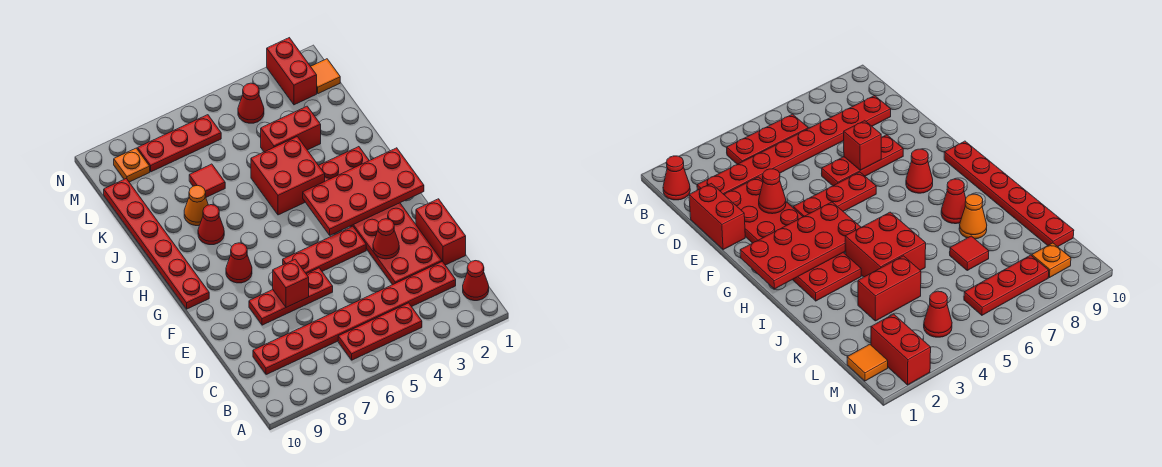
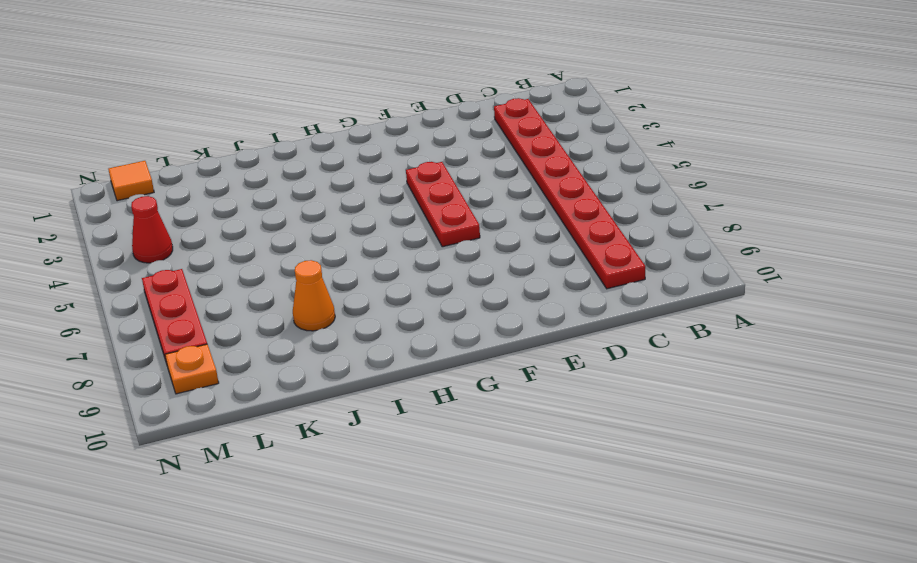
none -> red cone B1 level 1
none -> red plate B4:B6 level 1
none -> red brick D1:E1 level 1

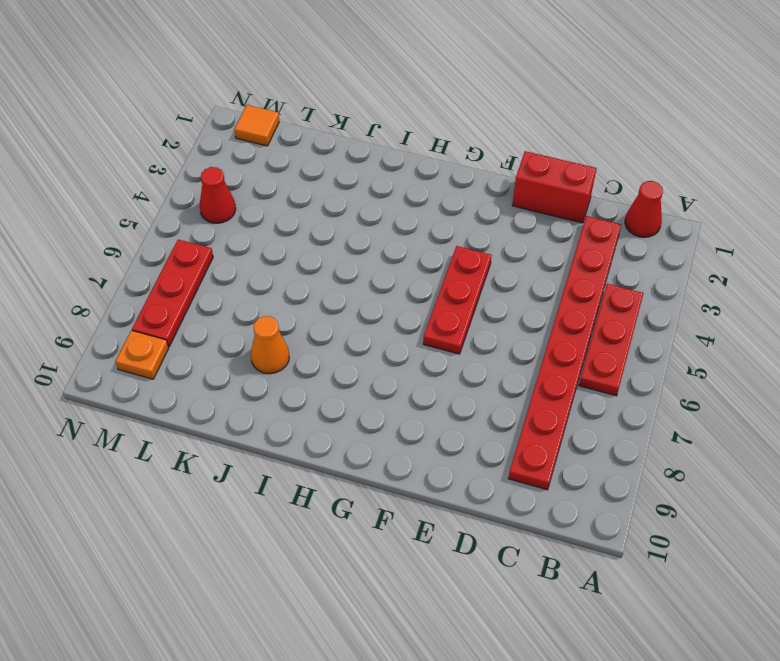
none -> red plate D2:I3 level 1
none -> red plate E6:E8 level 1
none -> red cone G8 level 1

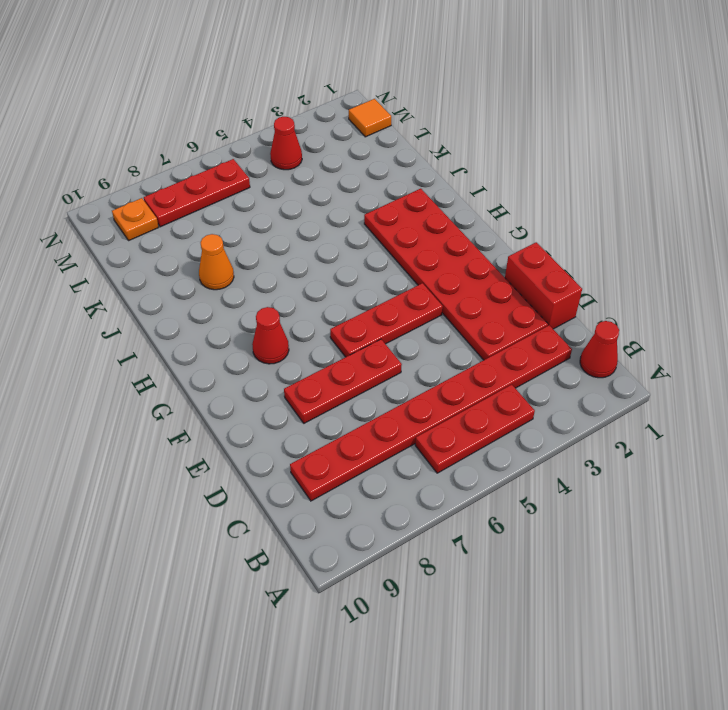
none -> red plate G10:L10 level 1
none -> red brick I4:J5 level 1
none -> red cone I8 level 1

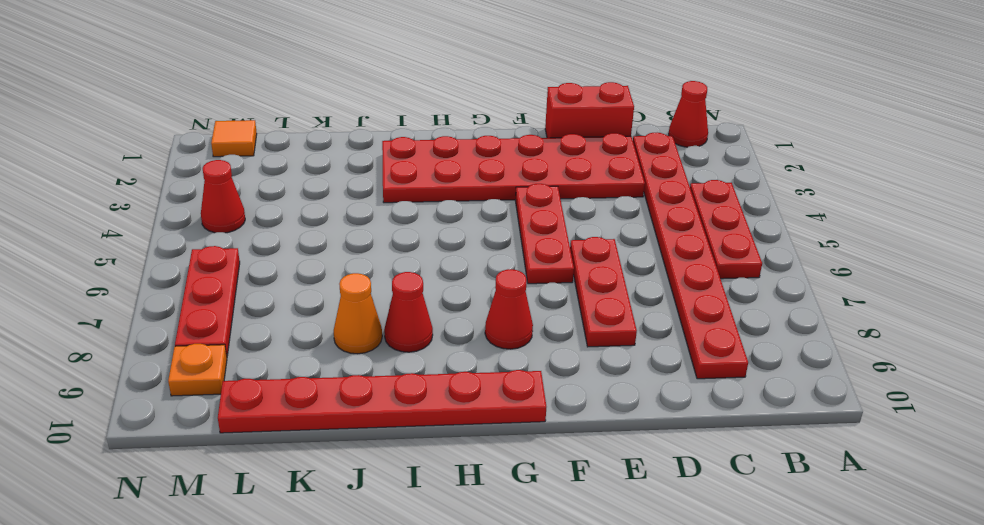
none -> red brick I4:J5 level 1
none -> red brick K3:K4 level 1
none -> red tile K7 level 1

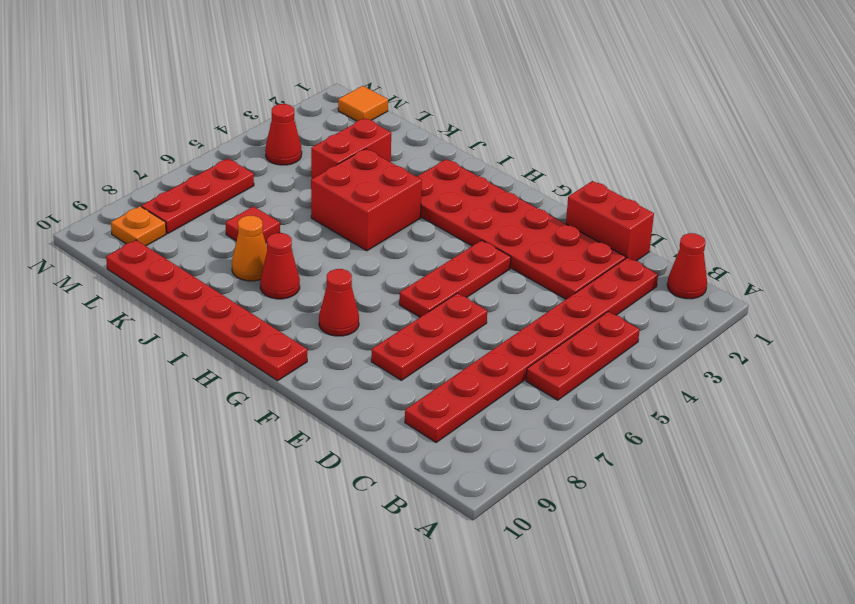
none -> red brick M2:N2 level 1
none -> red cone E3 level 2
none -> red brick E7 level 2

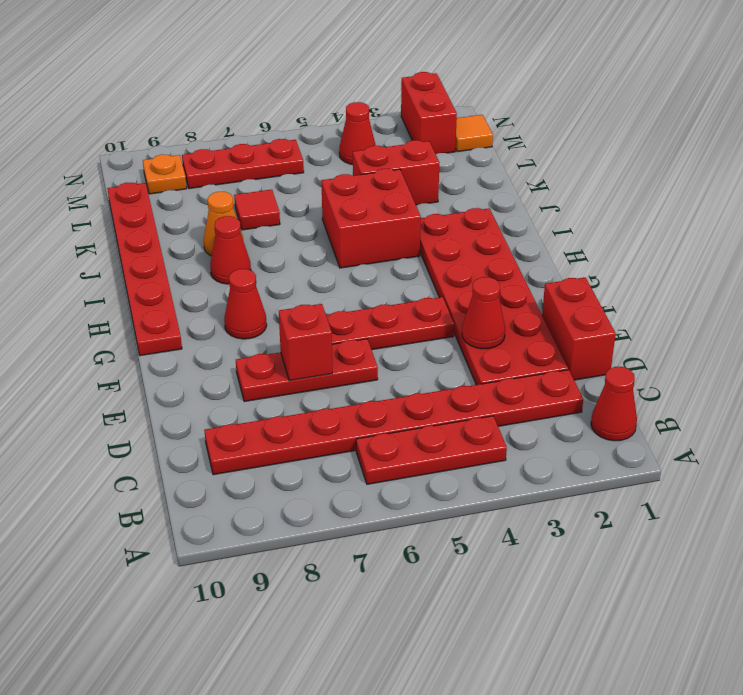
none -> red plate G1:H4 level 2

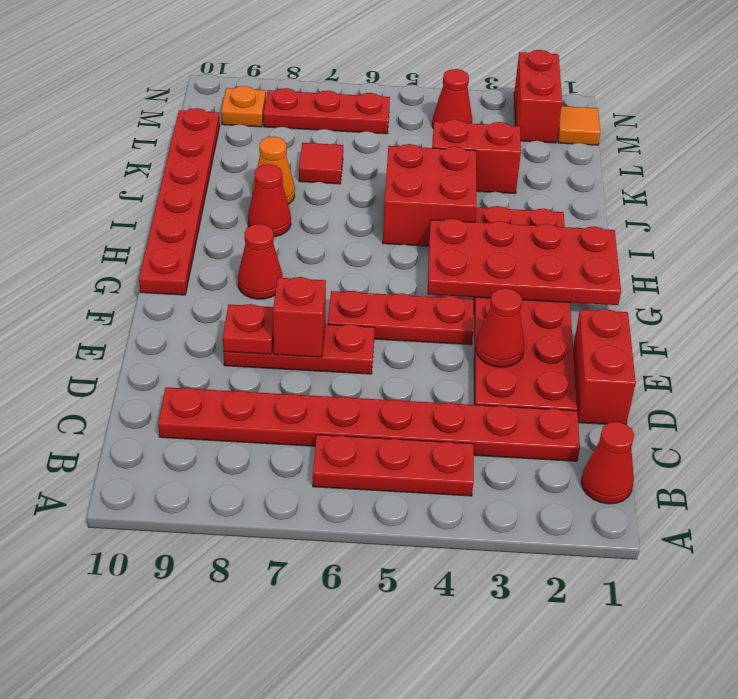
red plate E8 level 2 -> none

